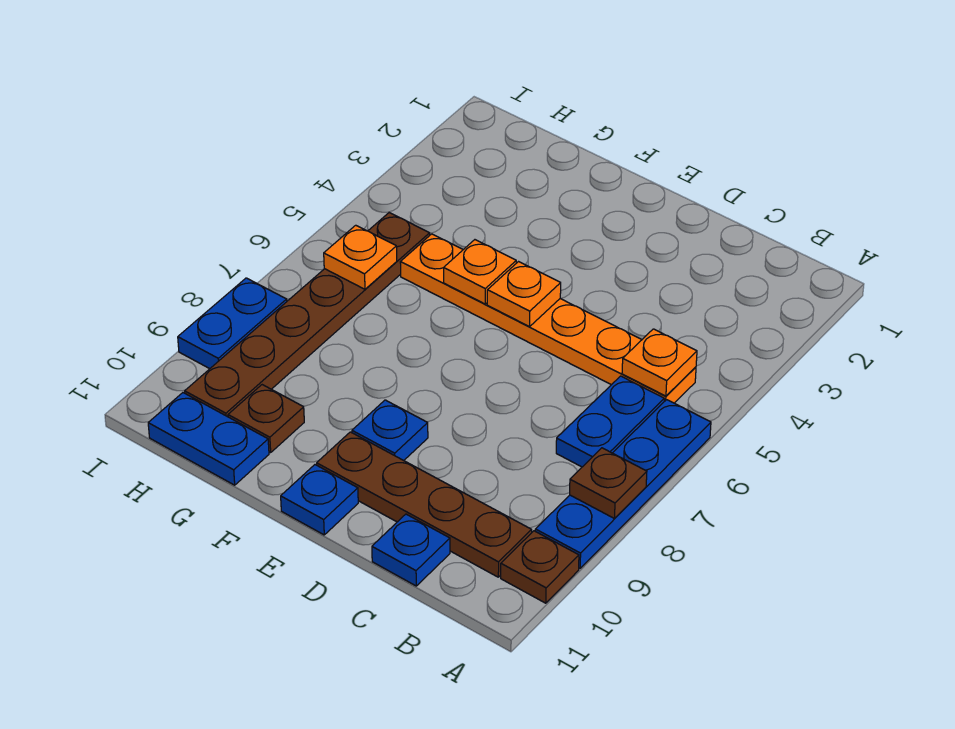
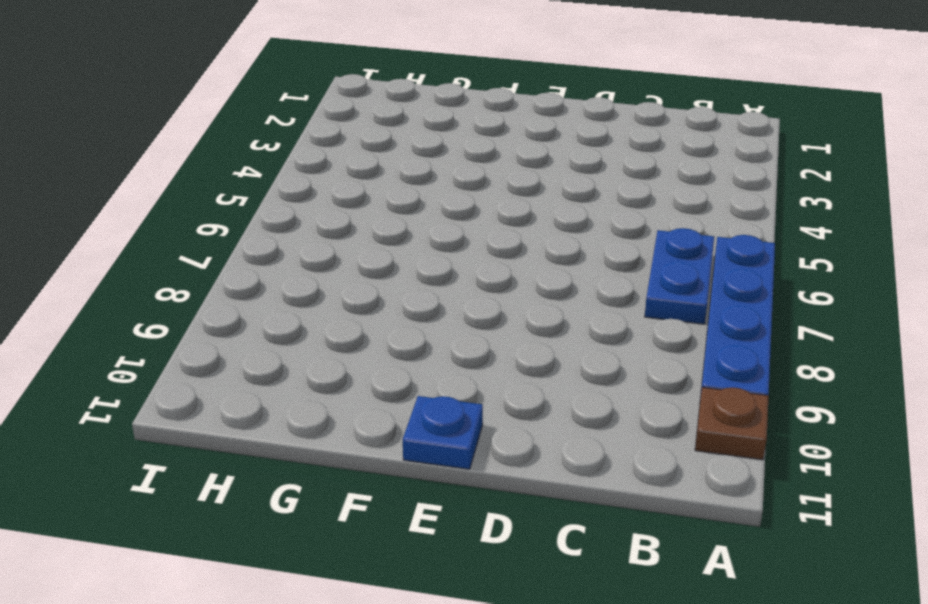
none -> orange plate B5:G5 level 1
none -> brown plate B10:E10 level 1
none -> blue plate C11 level 1

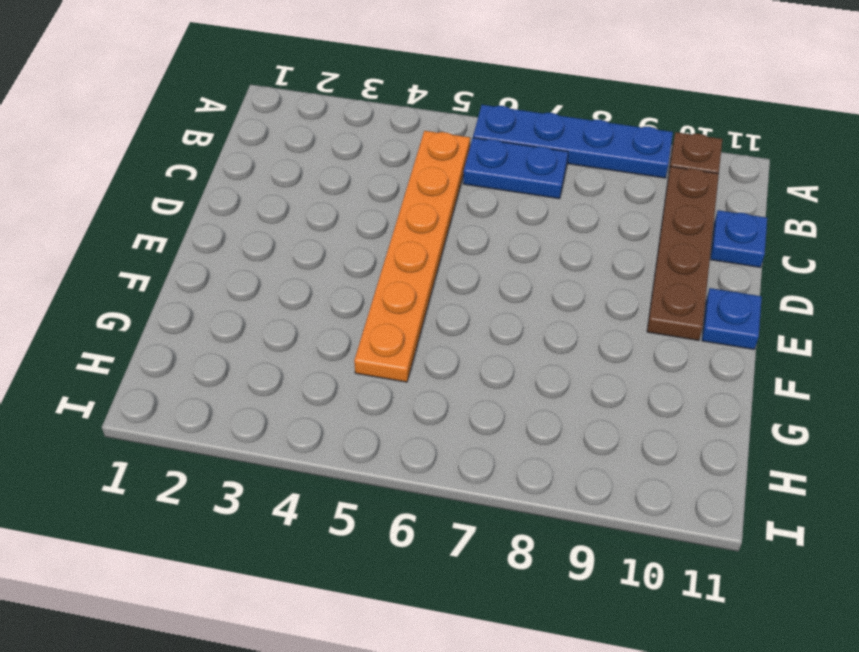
none -> blue plate E9 level 1
none -> brown plate G10 level 1
none -> blue plate G11:H11 level 1

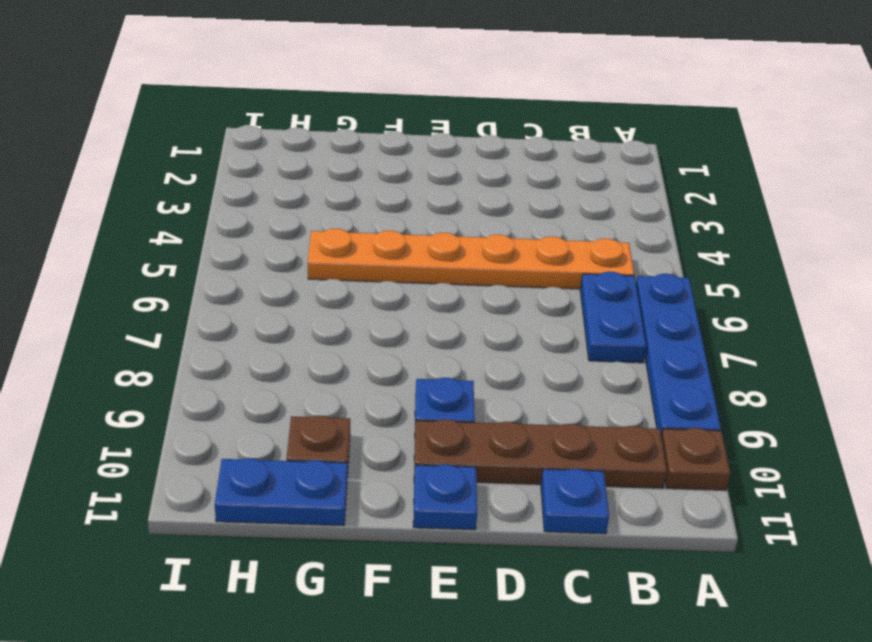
none -> brown plate H5:H10 level 1
none -> blue plate I8:I9 level 1
none -> brown plate A8 level 2

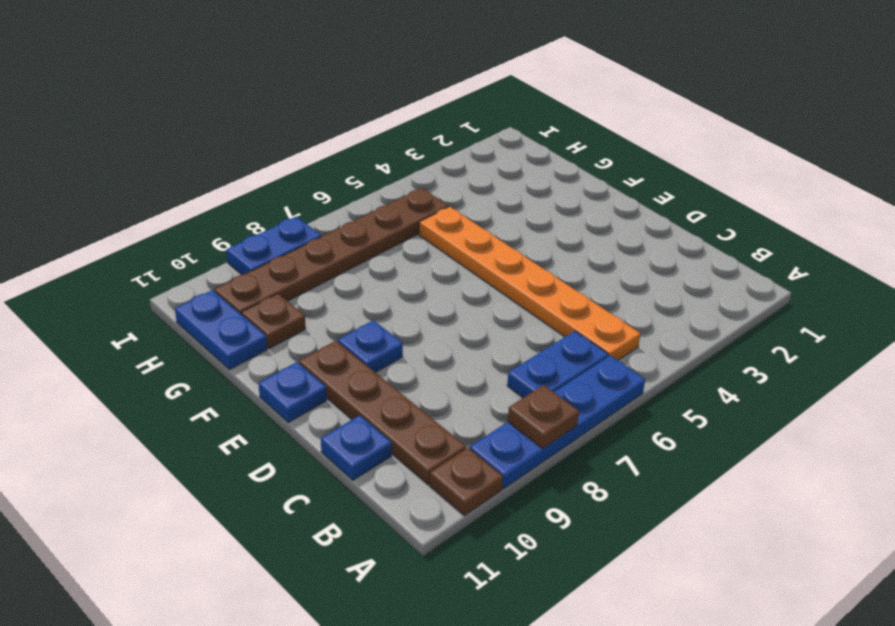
none -> orange plate B5 level 2
none -> orange plate E5 level 2
none -> orange plate F5 level 2

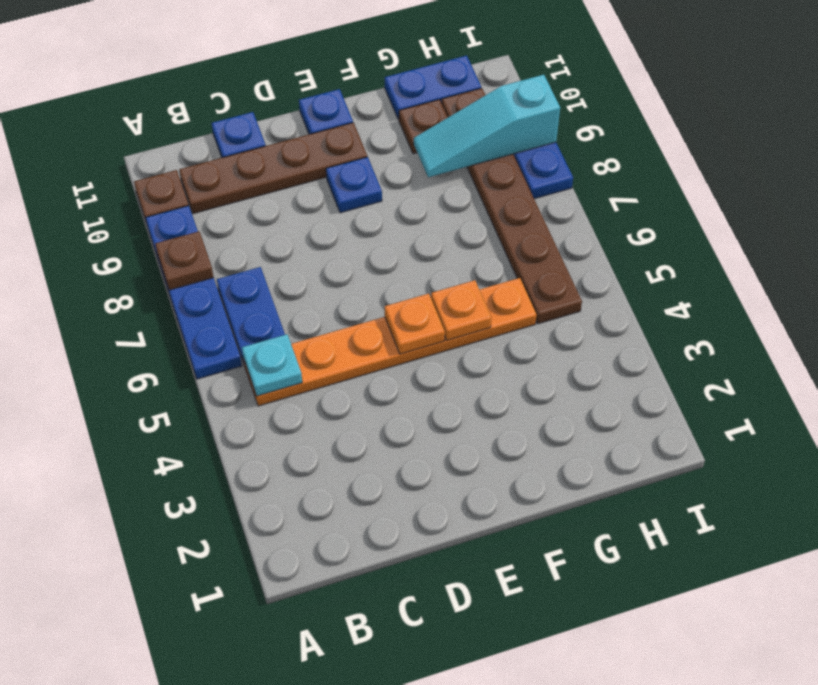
cyan plate B5 level 2 -> orange plate B5 level 2
cyan slope G9:I9 level 2 top I -> none
none -> orange plate H6 level 2

